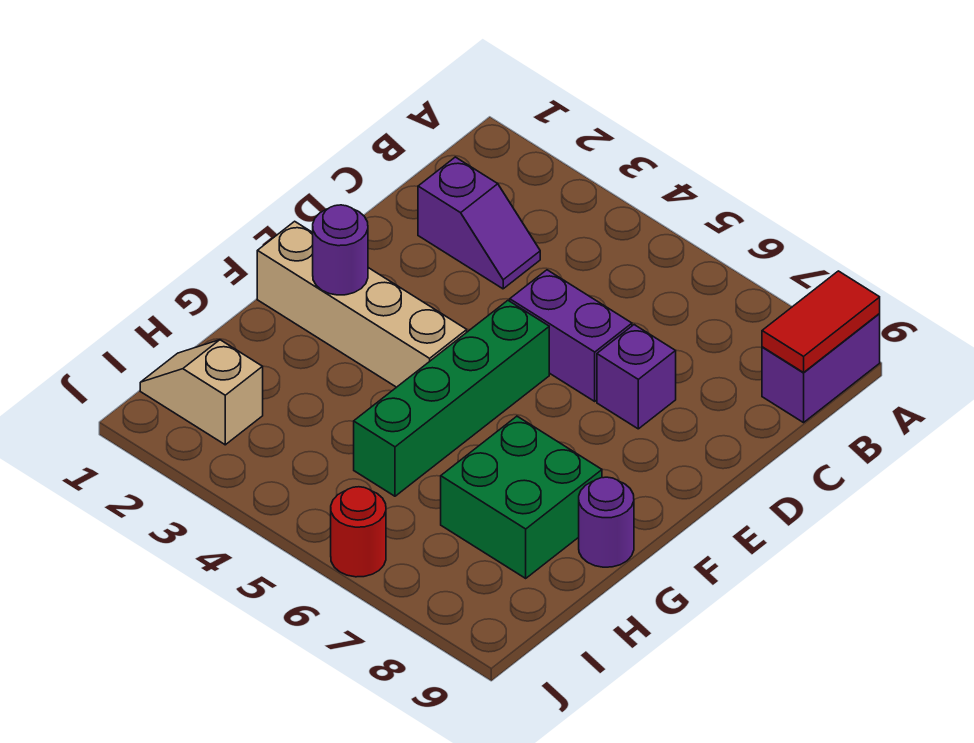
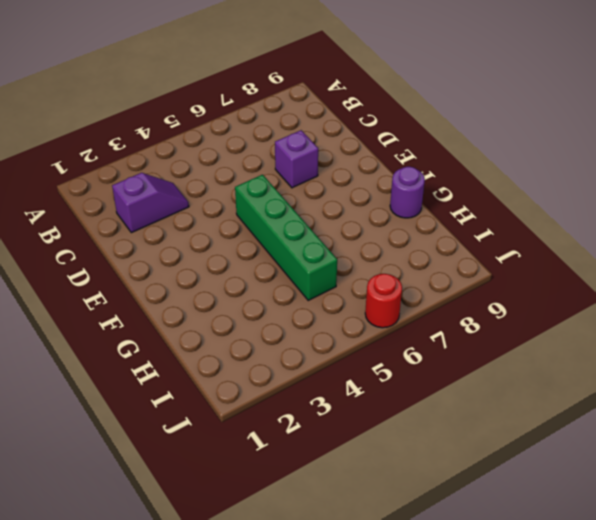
none -> purple brick A9:B9 level 1
none -> purple brick D5:D6 level 1
none -> tan brick F1:F4 level 1

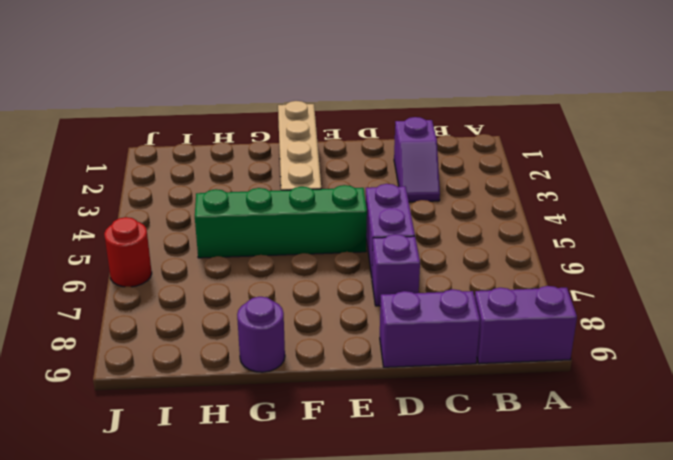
purple brick C9:D9 level 1 -> none
none -> green brick G7:H8 level 1
none -> tan slope I1:I2 level 1 top 2
none -> red tile A9:B9 level 2

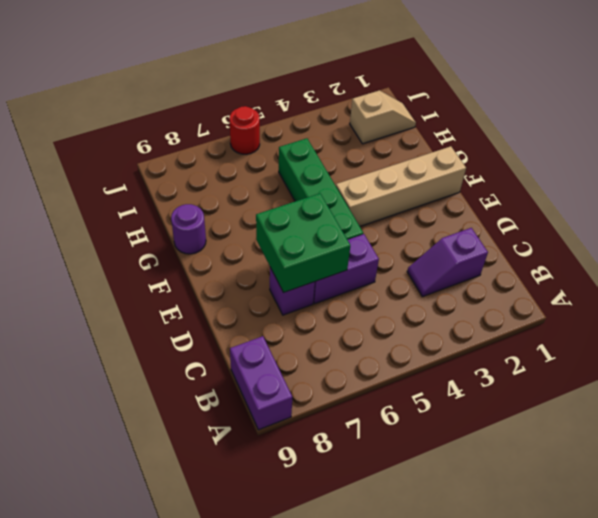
green brick D6:E7 level 2 -> green brick G7:H8 level 1
none -> red tile A9:B9 level 2
none -> purple round brick F2 level 2

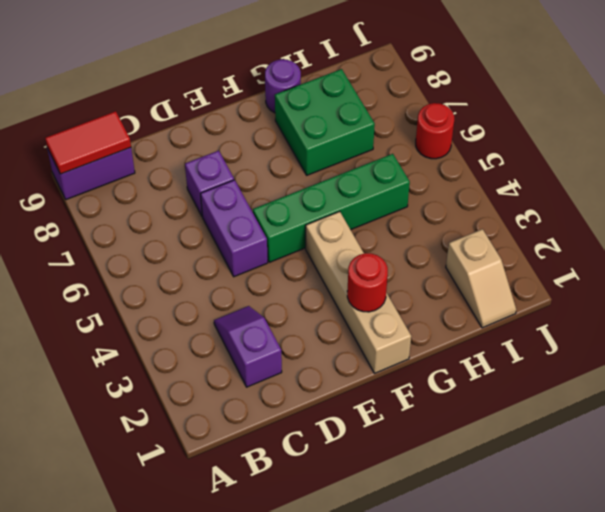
red round brick F2 level 2 -> purple round brick F2 level 2

